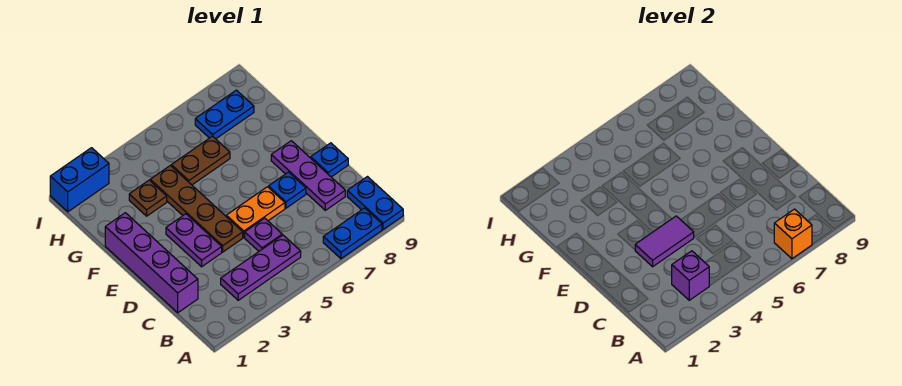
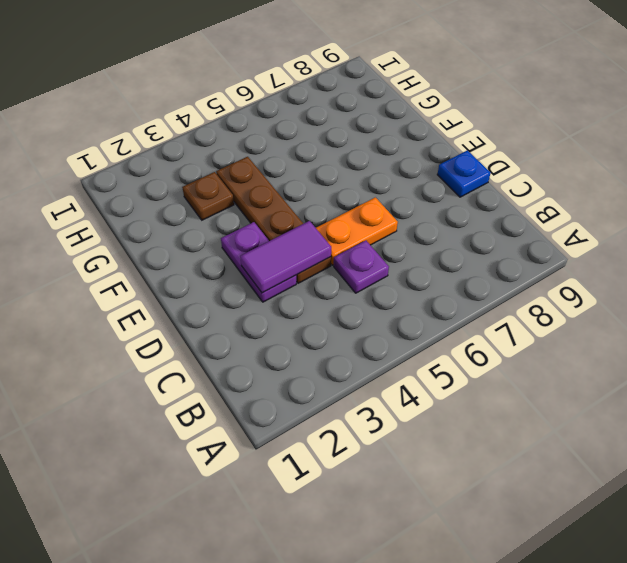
none -> blue plate A7:A8 level 1
none -> blue plate A9:B9 level 1
none -> purple plate B3:B5 level 1

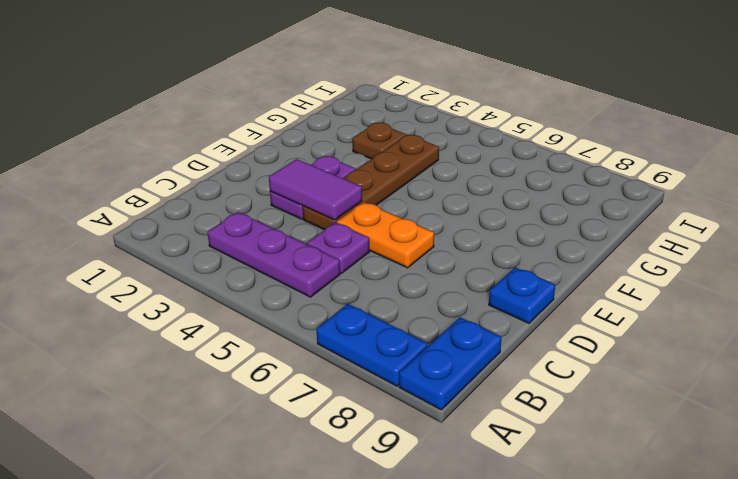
none -> purple brick C1:F1 level 1
none -> purple plate C8:E8 level 1
none -> blue plate D7 level 1

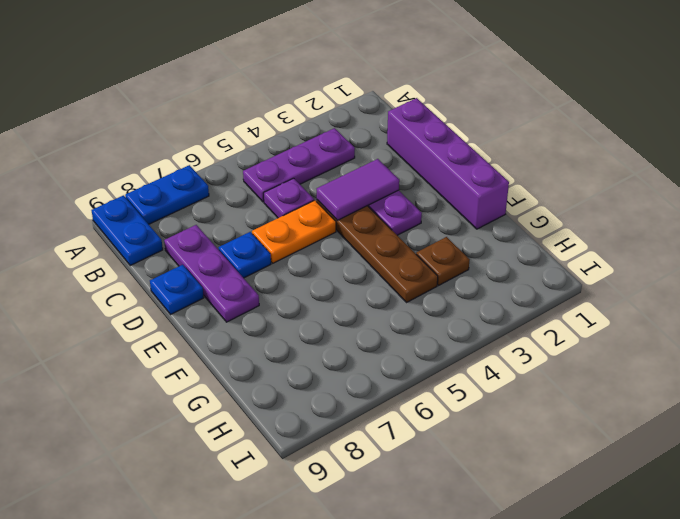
none -> brown plate G5:G6 level 1
none -> blue plate H7:H8 level 1
none -> blue brick I1:I2 level 1

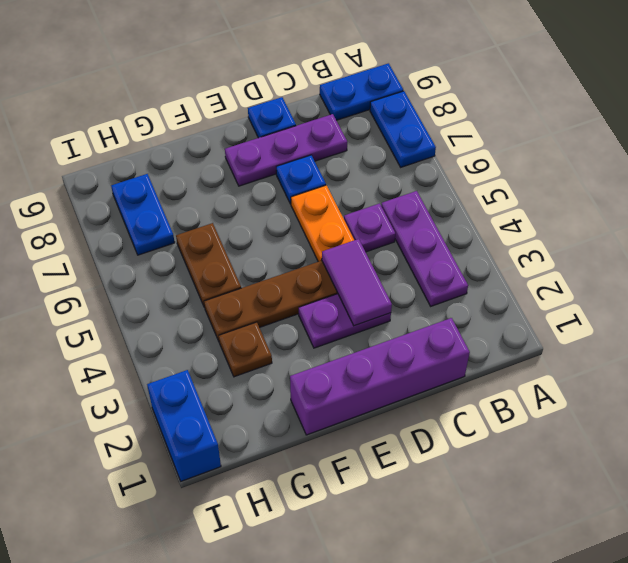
none -> orange brick A7 level 2
none -> purple brick B3 level 2

